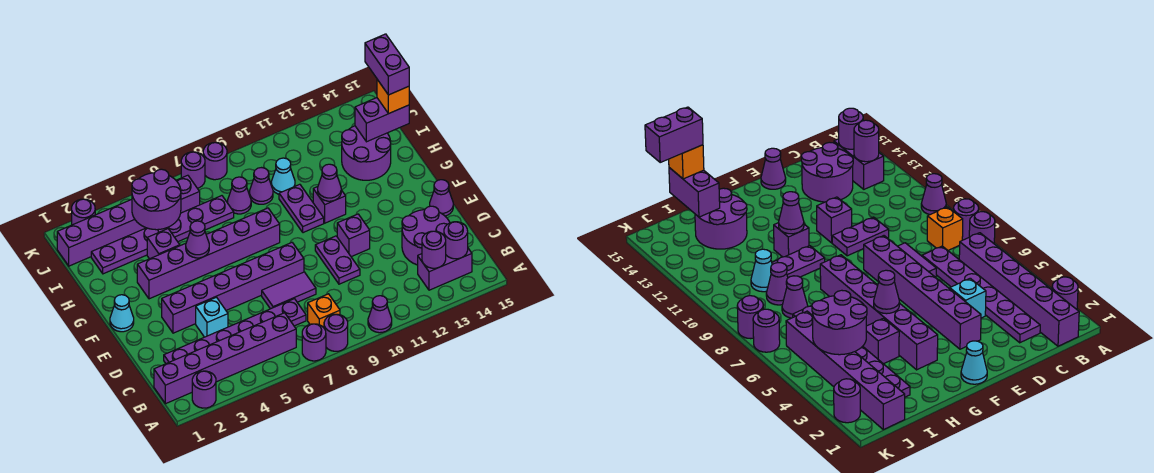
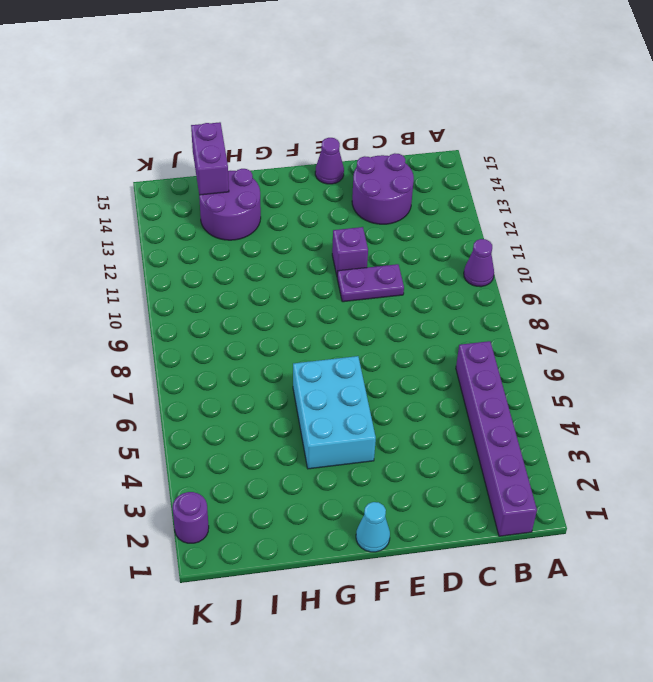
cyan brick F4:G6 level 1 -> purple brick G3:G8 level 1
none -> purple round brick A2 level 1
none -> purple round brick A7 level 1
none -> purple round brick A8 level 1
none -> orange brick B8 level 1

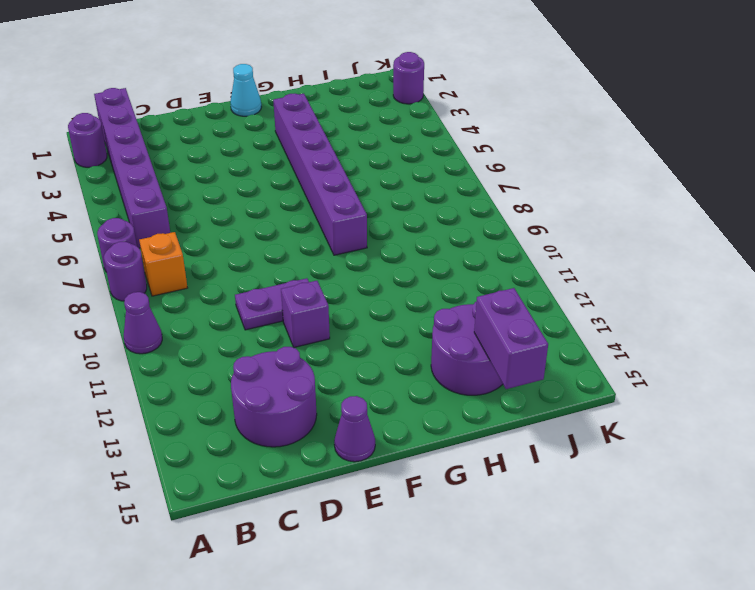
none -> purple brick B13:B14 level 1
none -> purple plate C2:C7 level 1
none -> cyan brick D4 level 1
none -> purple tile D7:D8 level 1

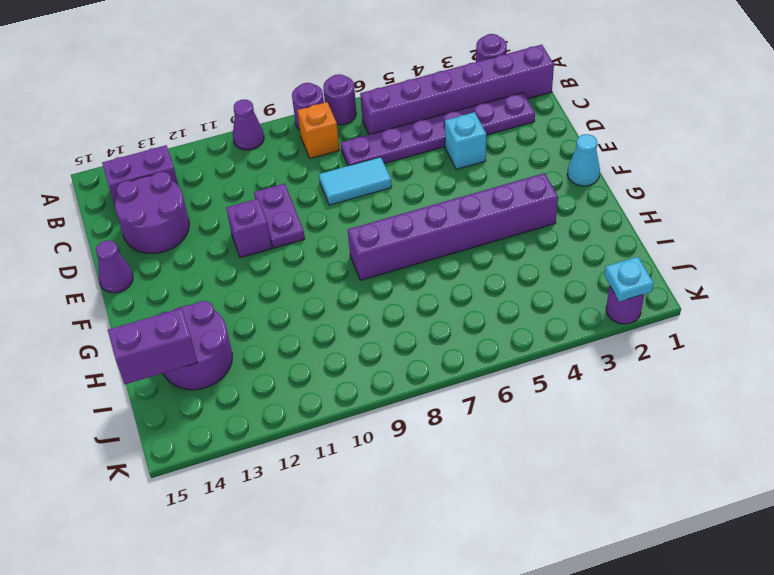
cyan tile D7:D8 level 1 -> purple tile D7:D8 level 1
cyan plate K2 level 2 -> none
none -> purple brick E3:E8 level 1
none -> purple plate G10:H10 level 1
none -> purple brick G11 level 1
none -> purple brick H4 level 1

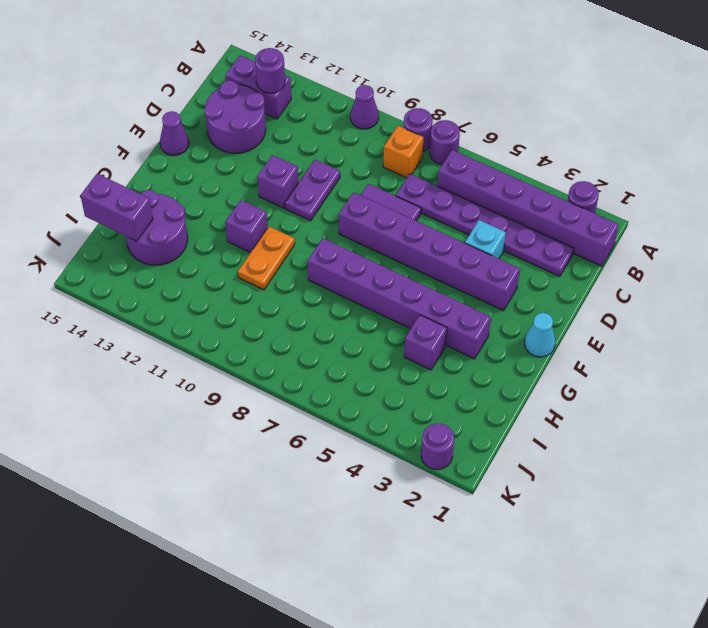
orange plate G10:H10 level 1 -> purple plate G10:H10 level 1
none -> purple plate I2:I7 level 1
none -> purple cone I8 level 1
none -> purple cone I9 level 1
none -> cyan cone I10 level 1

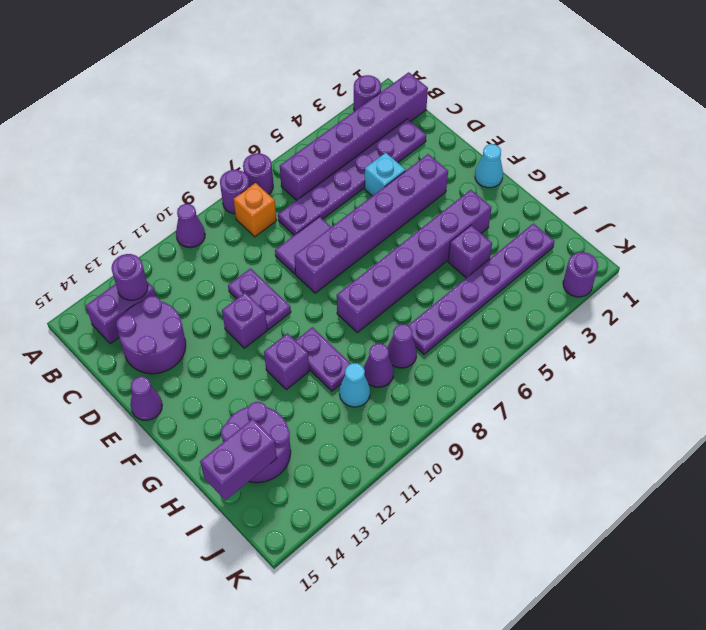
none -> purple brick J1:J6 level 1
none -> purple round brick K7 level 1
none -> purple round brick K8 level 1
none -> purple round brick B14 level 2

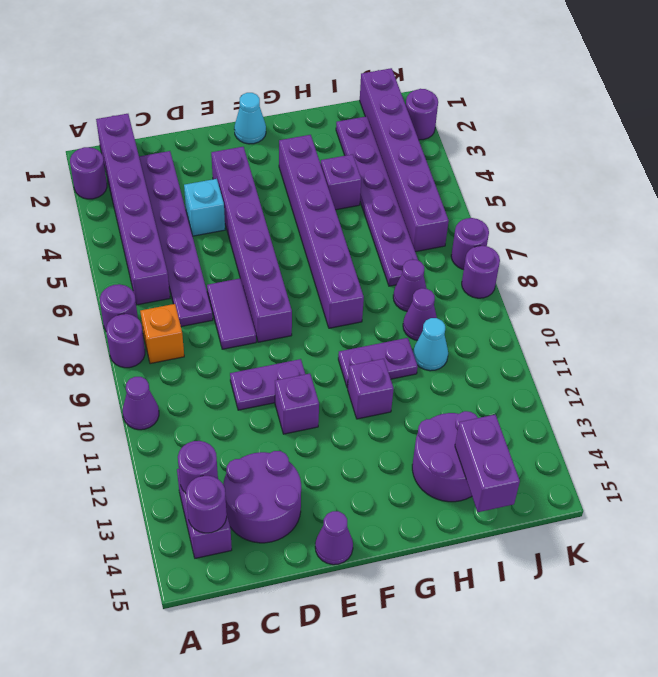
none -> purple cone G5 level 2
none -> purple cone G11 level 2
none -> purple round brick I4:J5 level 2
none -> orange brick I15 level 3

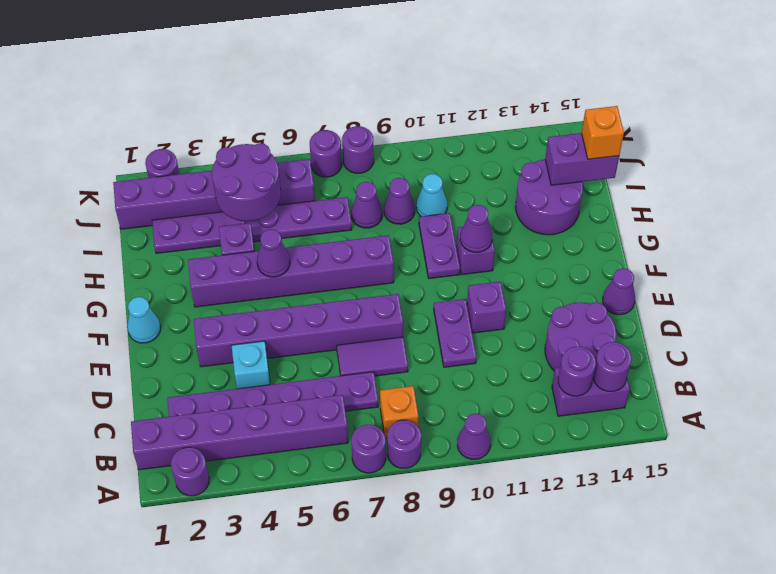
none -> purple brick I15:J15 level 4

